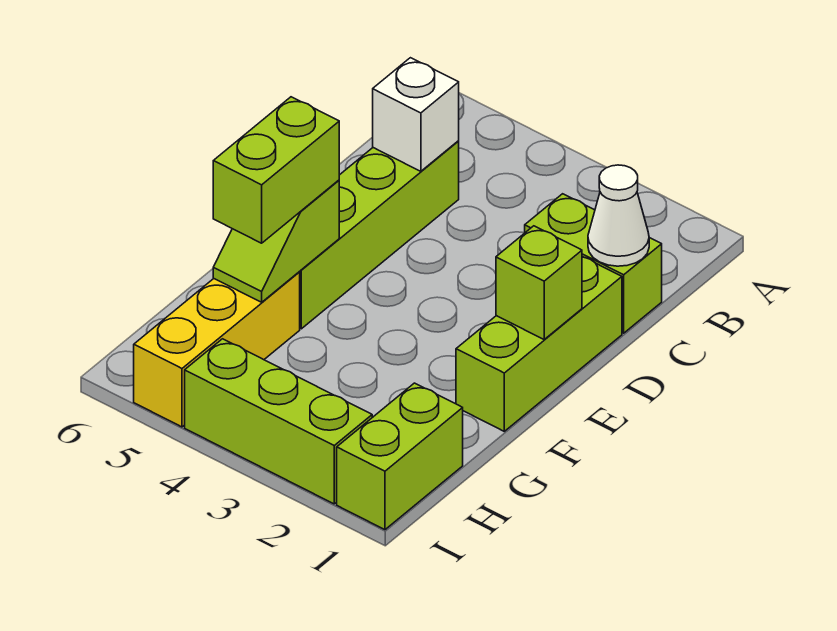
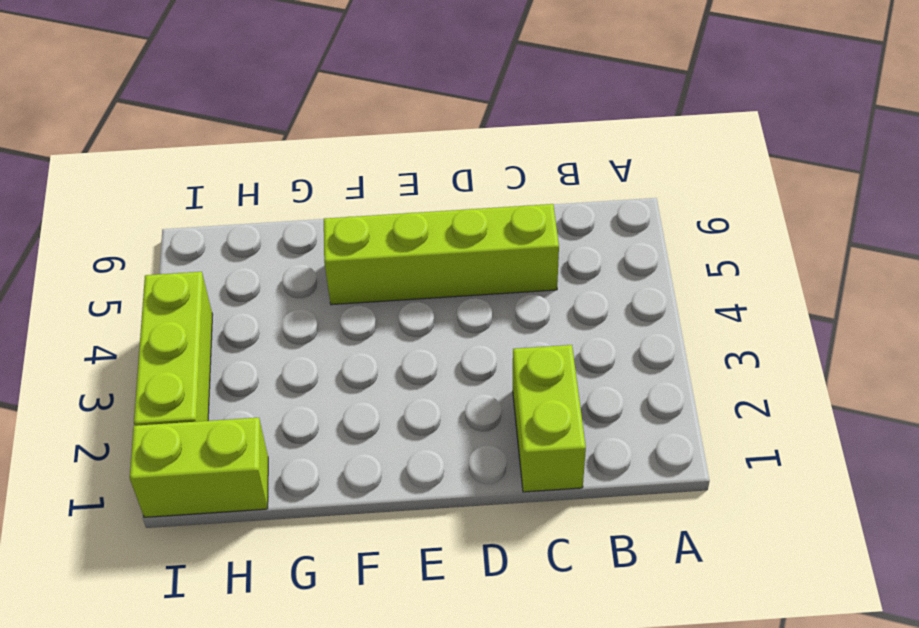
none -> lime brick D1:F1 level 1
none -> yellow brick G5:I5 level 1

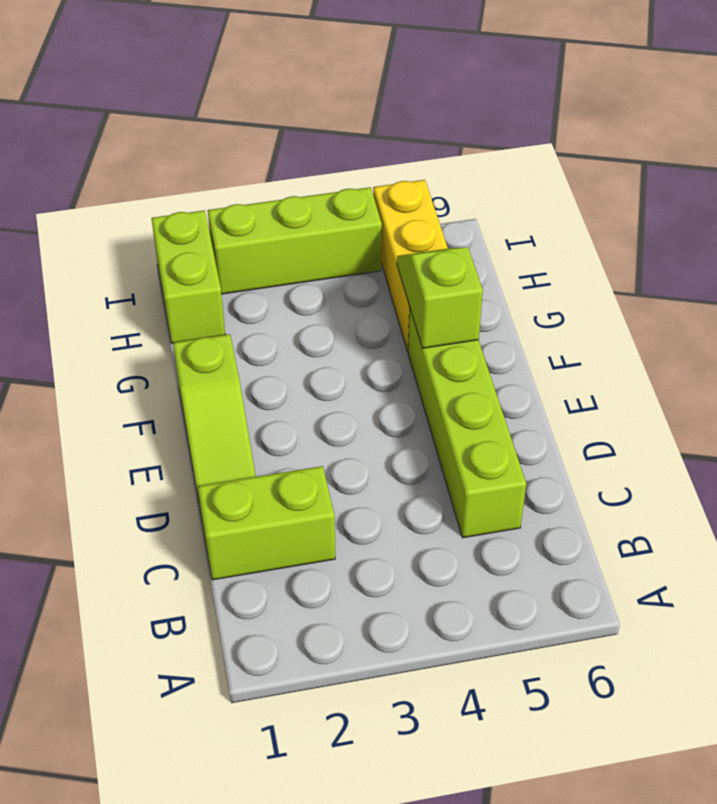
lime slope D1:F1 level 1 top F -> lime brick D1:F1 level 1
none -> white cone C1 level 2
none -> white brick C5 level 2

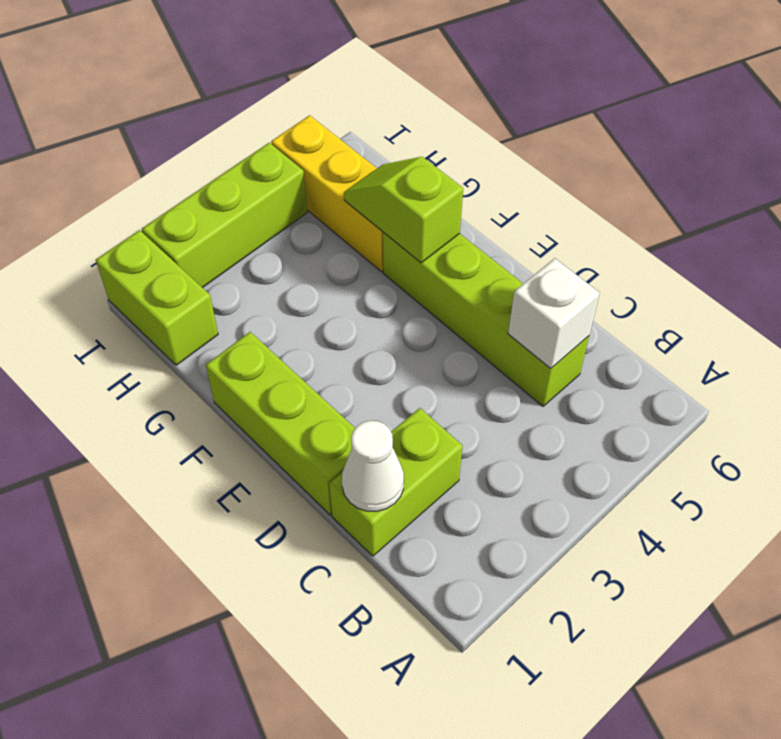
none -> lime brick E1 level 2
none -> lime brick F5:G5 level 3

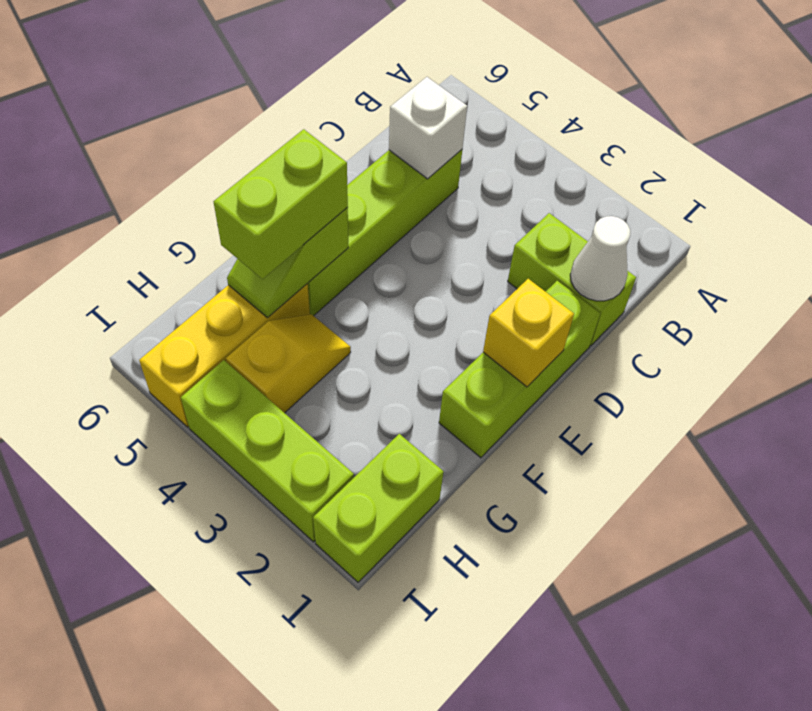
yellow brick E1 level 2 -> lime brick E1 level 2
yellow slope G4:H4 level 1 top H -> none

